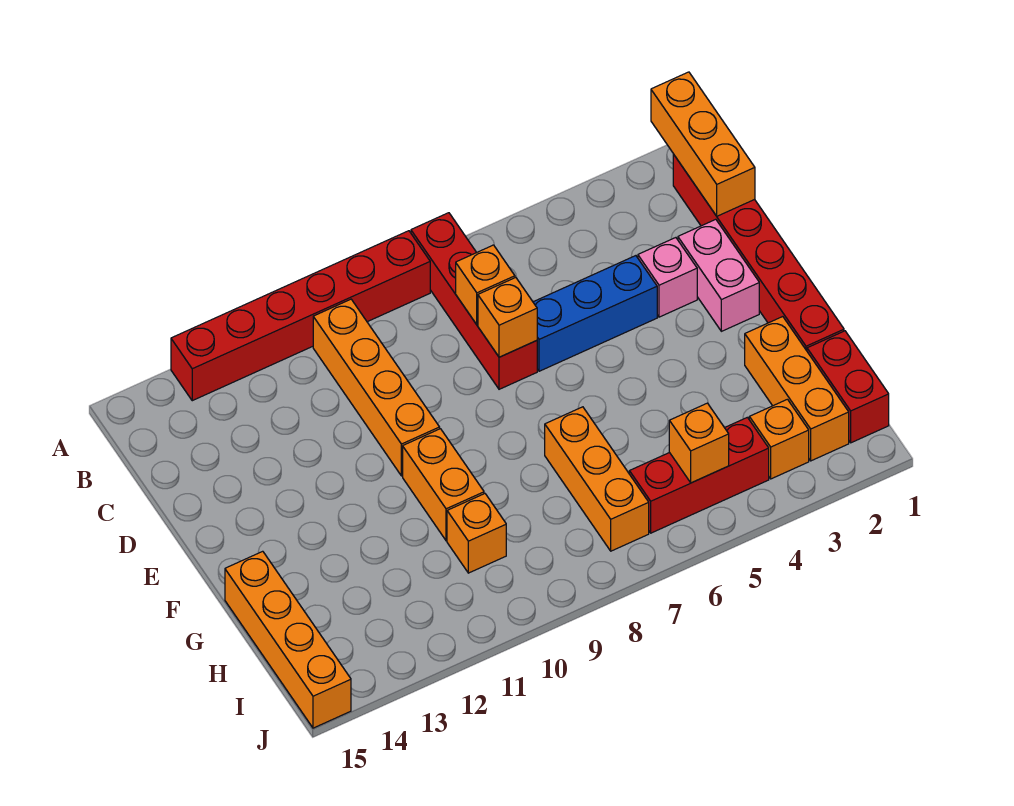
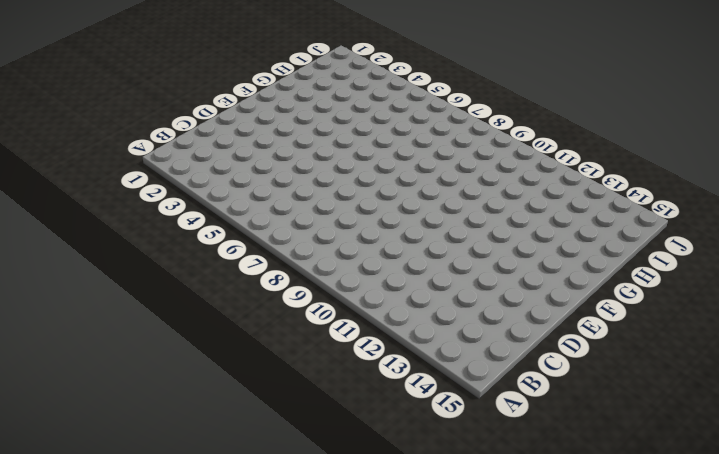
none -> red brick A7:D7 level 1
none -> red brick A8:A13 level 1
none -> red brick B1:G1 level 1

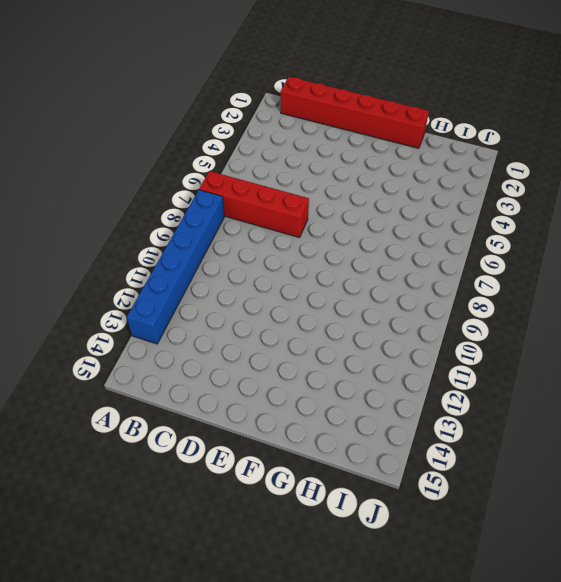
blue brick A8:A13 level 1 -> red brick A8:A13 level 1
none -> orange brick B10:E10 level 1
none -> pink brick D2:E2 level 1
none -> pink brick D3 level 1

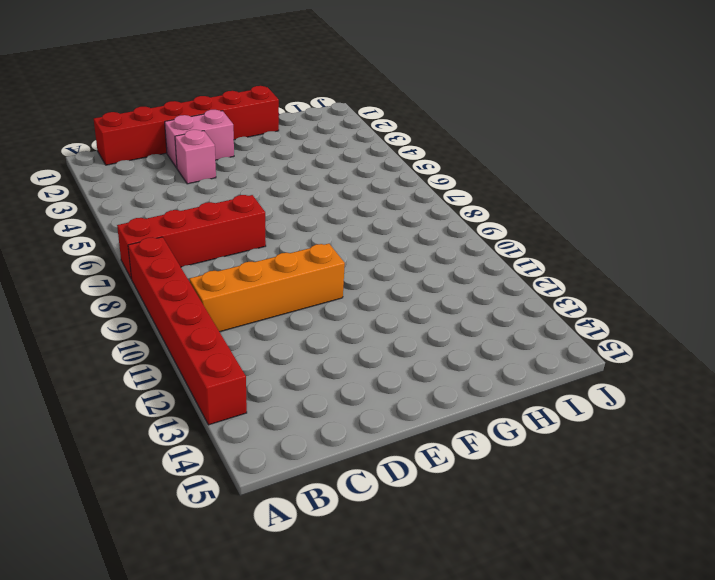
none -> blue brick D4:D6 level 1
none -> orange brick F10:G10 level 1
none -> orange brick G2:I2 level 1

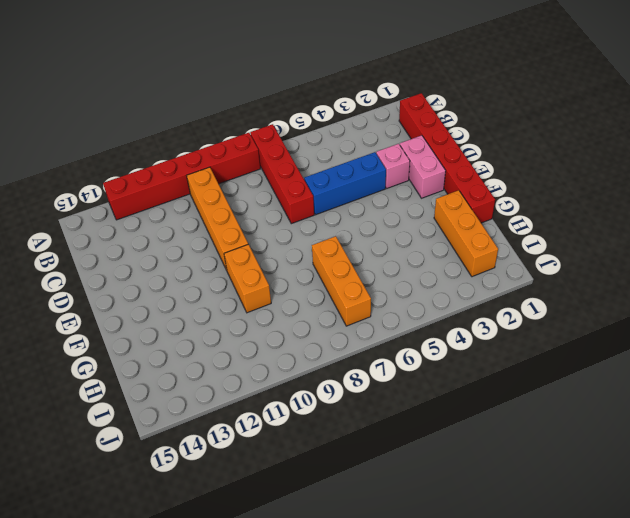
none -> orange brick G15:J15 level 1
none -> red brick H1:I1 level 1
none -> orange brick H10 level 1

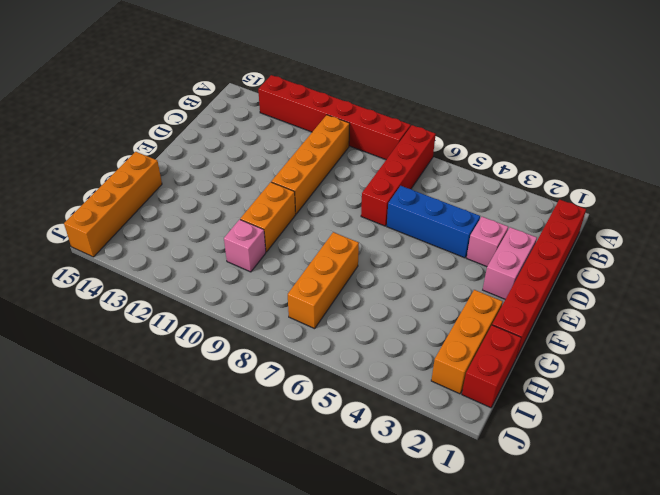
pink brick H10 level 1 -> orange brick H10 level 1
none -> orange brick I3 level 1
none -> red brick I4:I6 level 1
none -> orange brick A1:C1 level 2

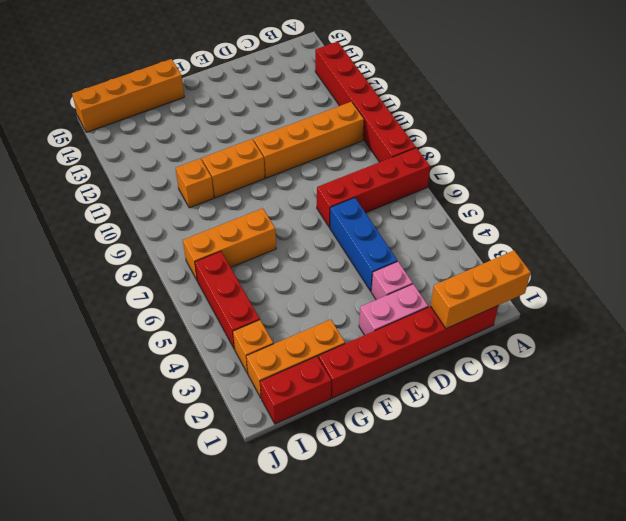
none -> orange brick C7 level 2
none -> orange brick D7 level 2
none -> orange brick I5 level 2

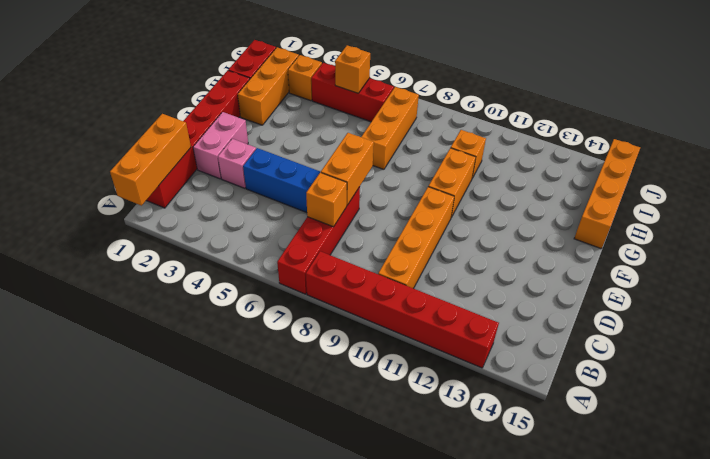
orange brick D7:E7 level 2 -> orange brick D7 level 2

